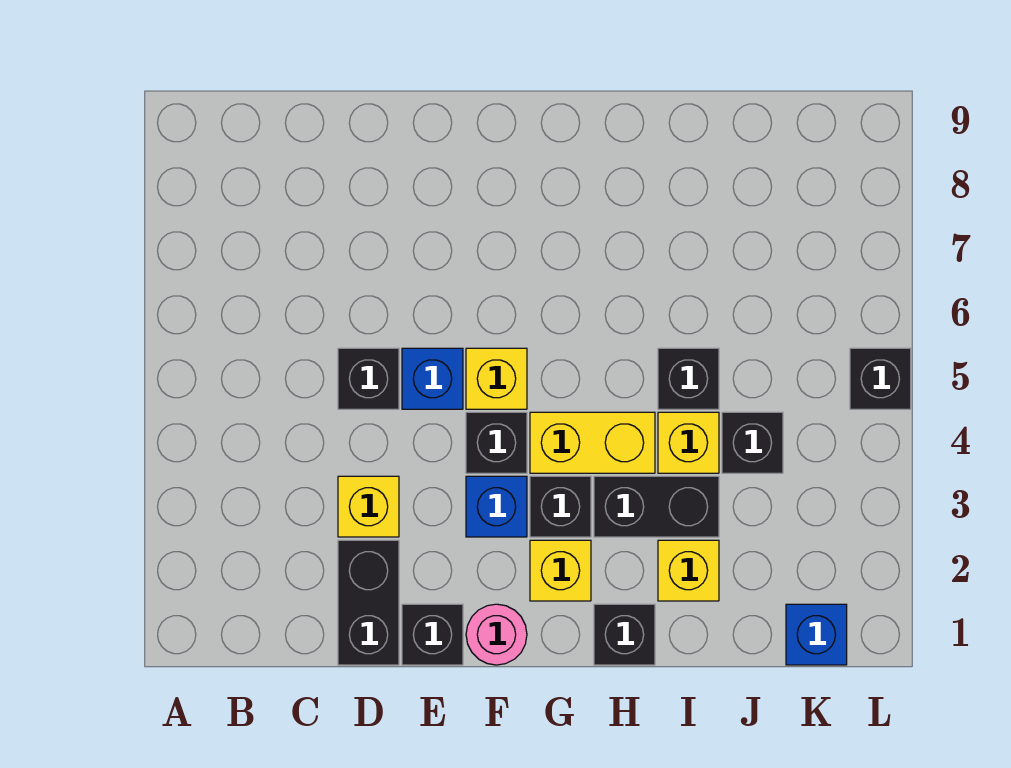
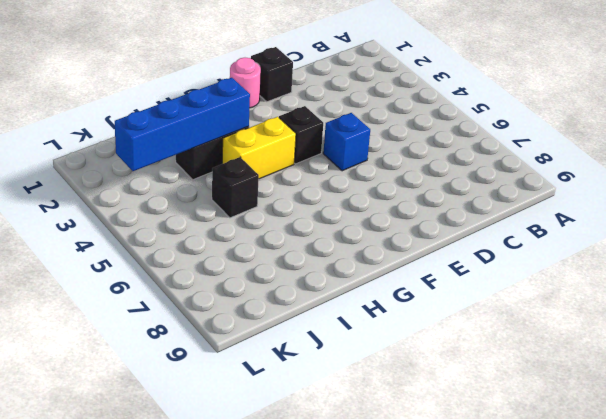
blue brick H3:K3 level 2 -> none
none -> black brick D1:D2 level 1
none -> yellow brick D3 level 1
none -> black brick D5 level 1

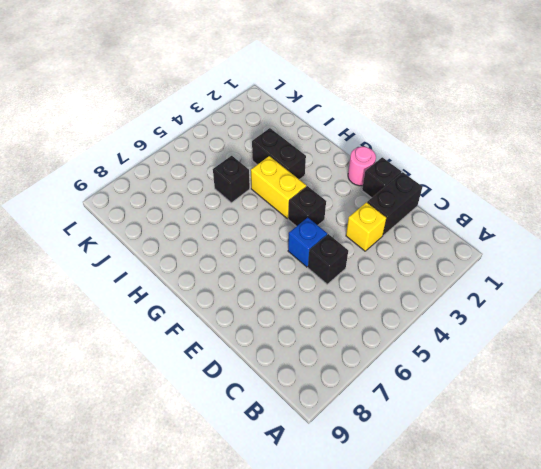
none -> blue brick F3 level 1
none -> yellow brick F5 level 1
none -> yellow brick G2 level 1

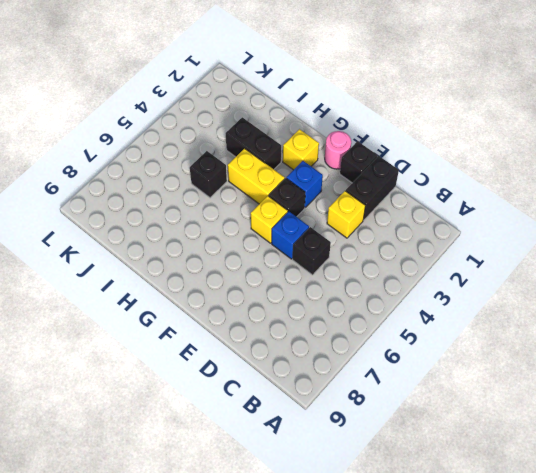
none -> black brick G3 level 1
none -> black brick H1 level 1
none -> yellow brick I2 level 1

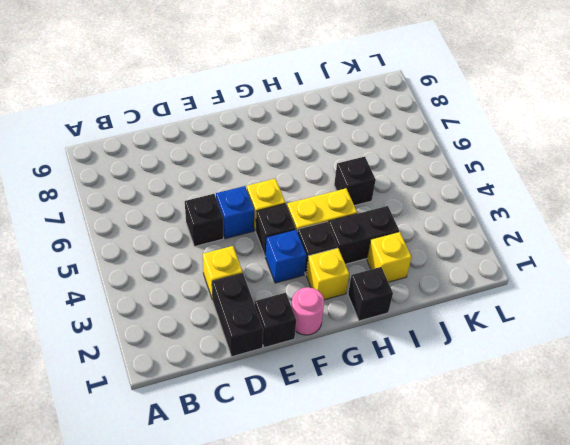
none -> yellow brick I4 level 1
none -> black brick J4 level 1
none -> blue brick K1 level 1

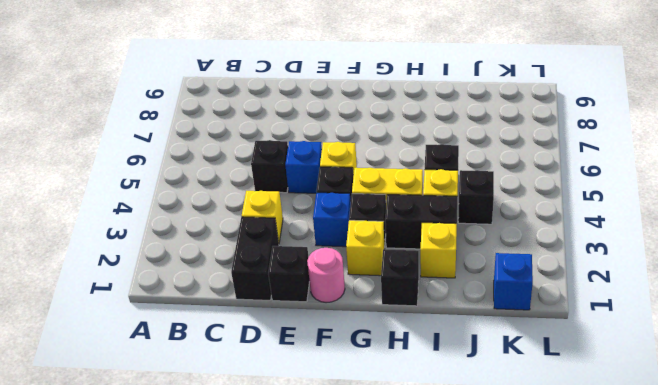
none -> black brick L5 level 1

